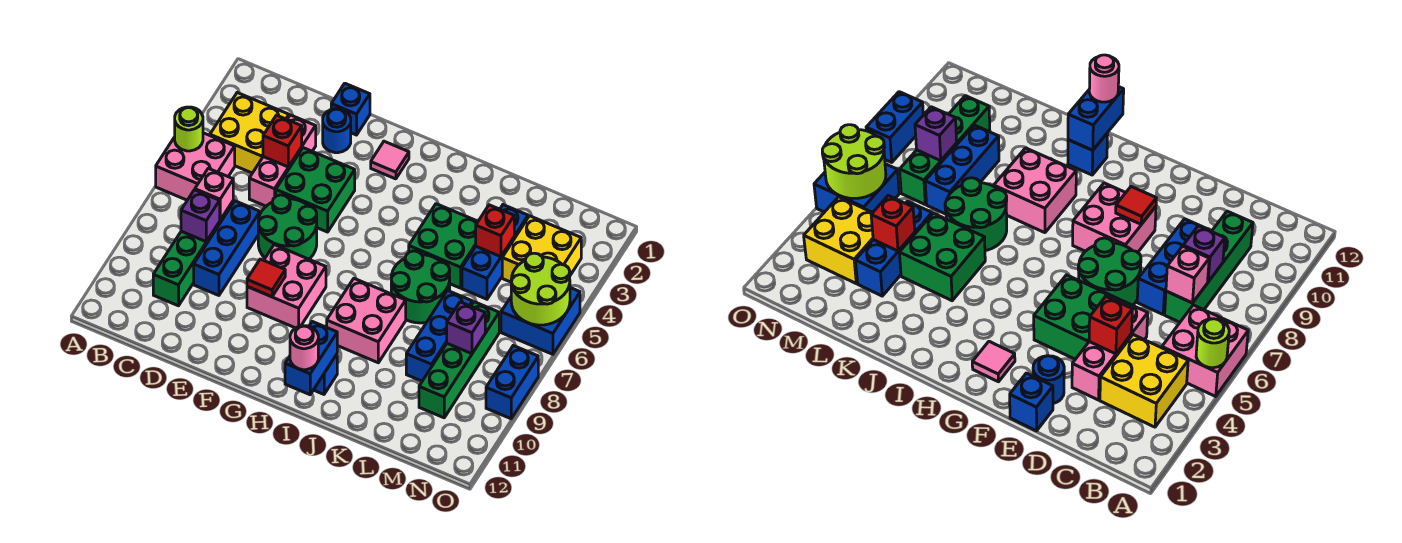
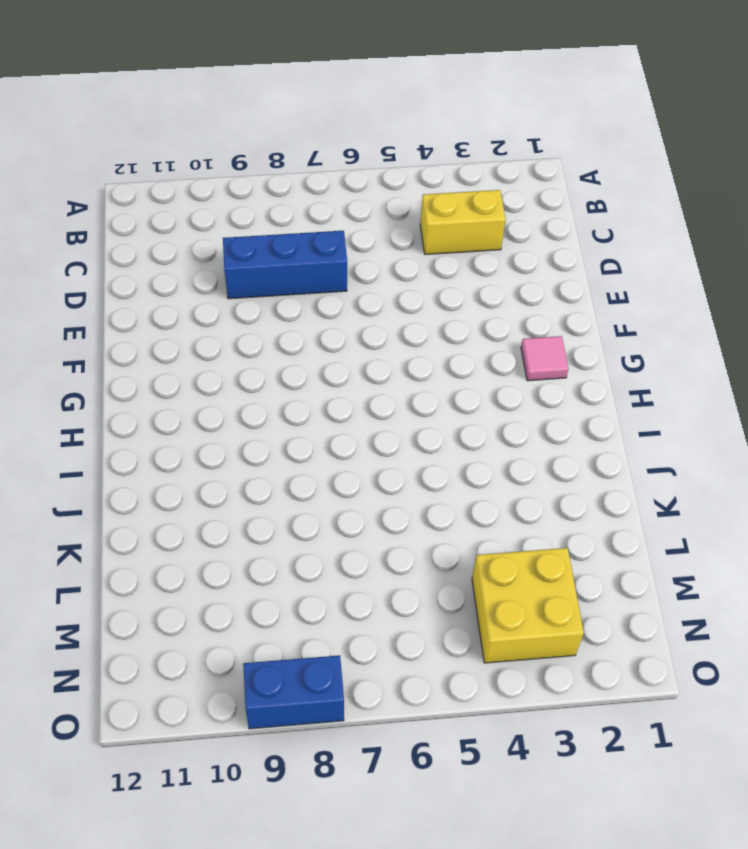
yellow brick C3:C4 level 1 -> yellow brick B3:C4 level 1
none -> pink brick A5:B6 level 1
none -> green brick C7:C10 level 1
none -> pink brick D3:D5 level 1
none -> blue brick E1 level 1

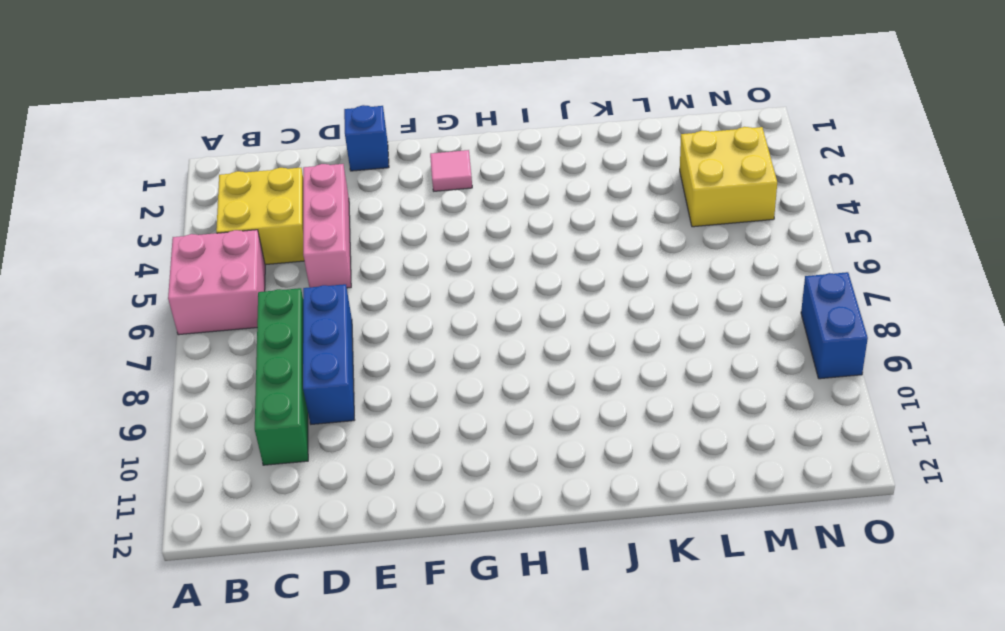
none -> blue round brick E2 level 1
none -> green brick E4:F5 level 1
none -> green round brick E6:F7 level 1
none -> pink brick F8:G9 level 1

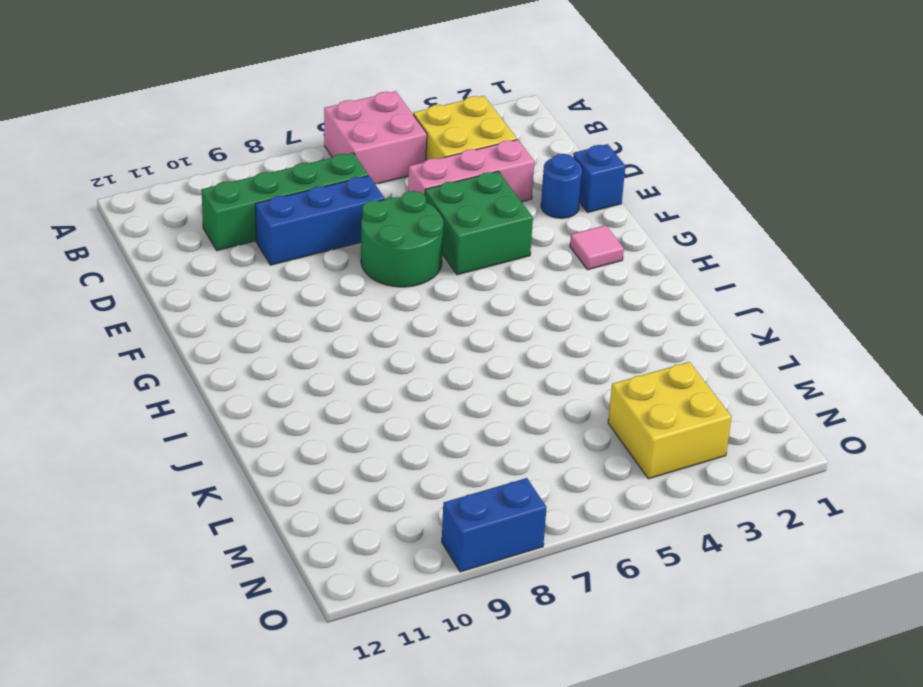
none -> pink brick F8:G9 level 1
none -> pink brick I8:J9 level 1
none -> blue brick I11 level 1
none -> green brick J4:K5 level 1

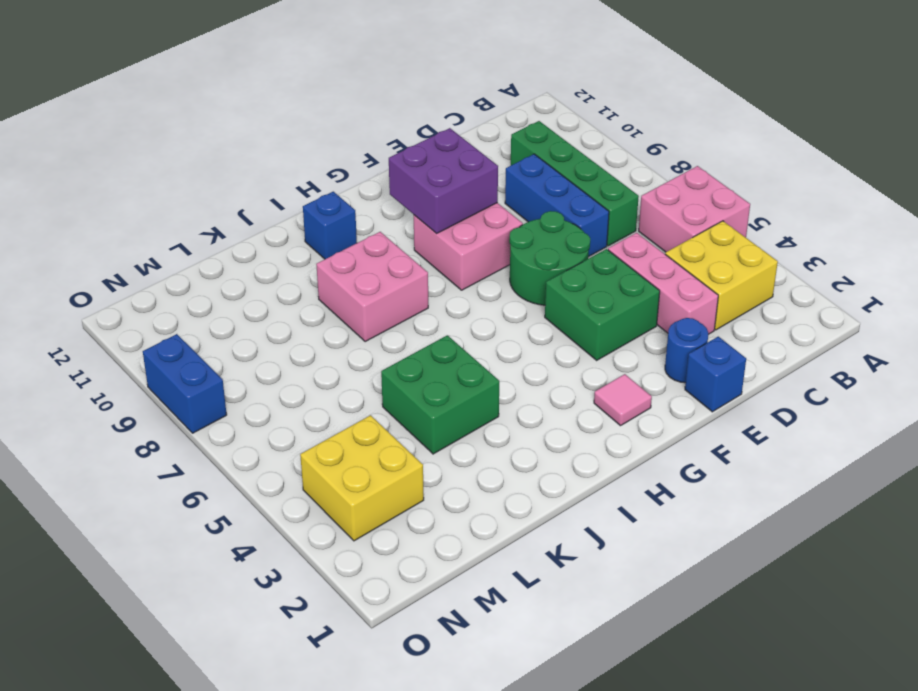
purple brick F9:G10 level 2 -> red tile F9 level 2
none -> green round brick J6:K7 level 1
none -> blue brick L3:L5 level 1
none -> blue brick L7:L9 level 1
none -> green brick M7:M10 level 1

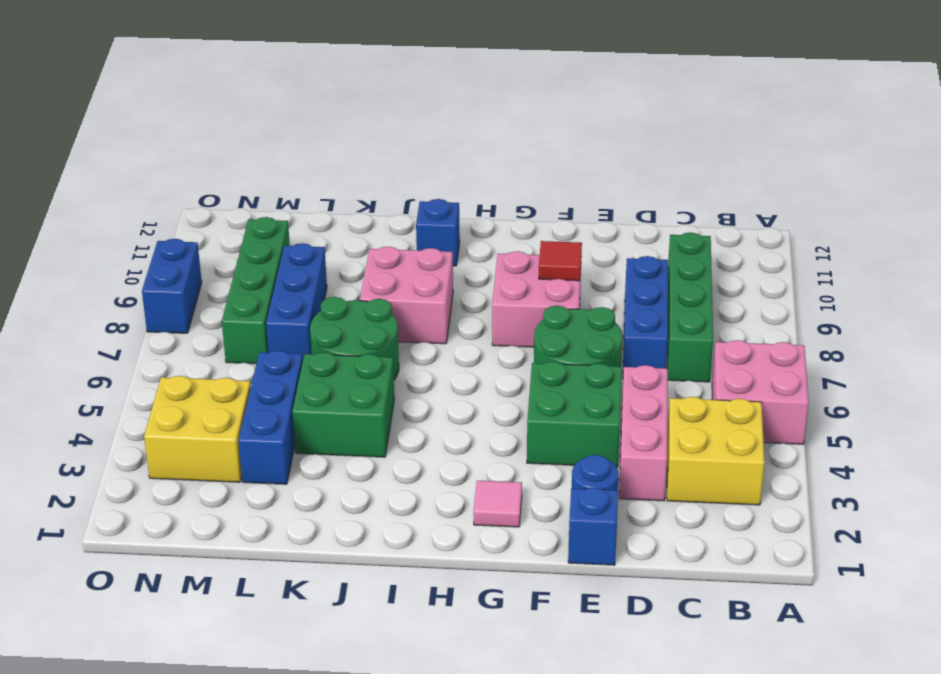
none -> blue brick N5:O6 level 1
none -> lime round brick A5 level 2
none -> pink brick C7 level 2
none -> purple brick C8 level 2

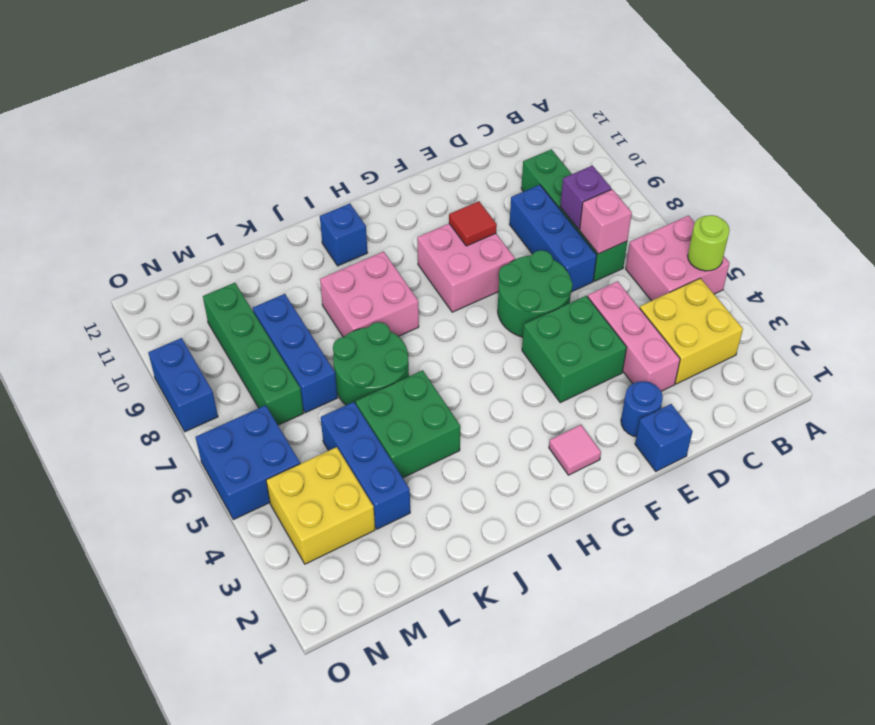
none -> red brick D4 level 2
none -> blue brick I11:I12 level 2
none -> red brick L4 level 2
none -> purple brick M8 level 2

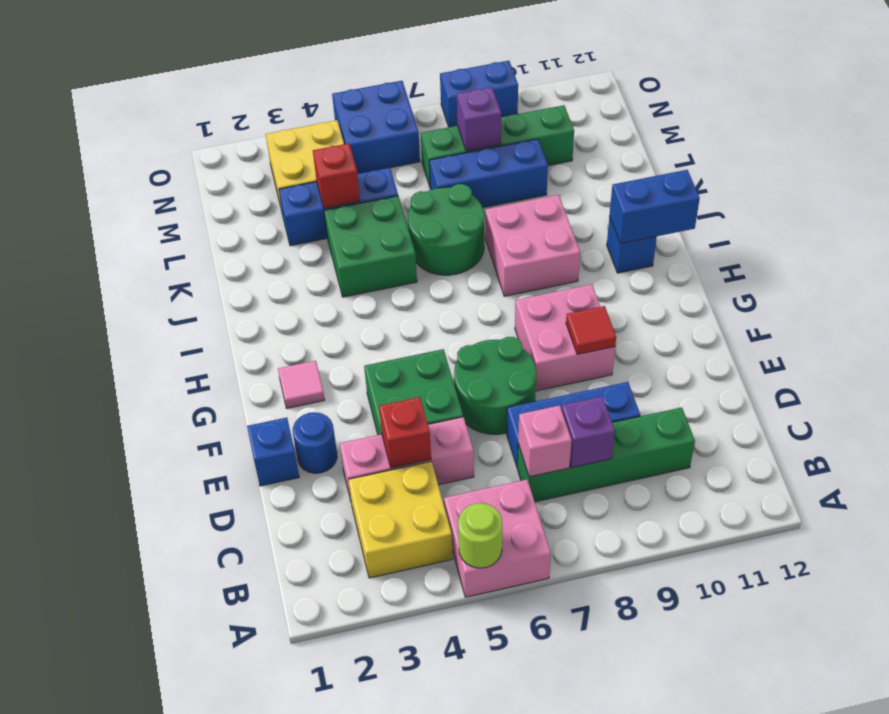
none -> lime round brick N5:O6 level 2
none -> pink round brick I12 level 3

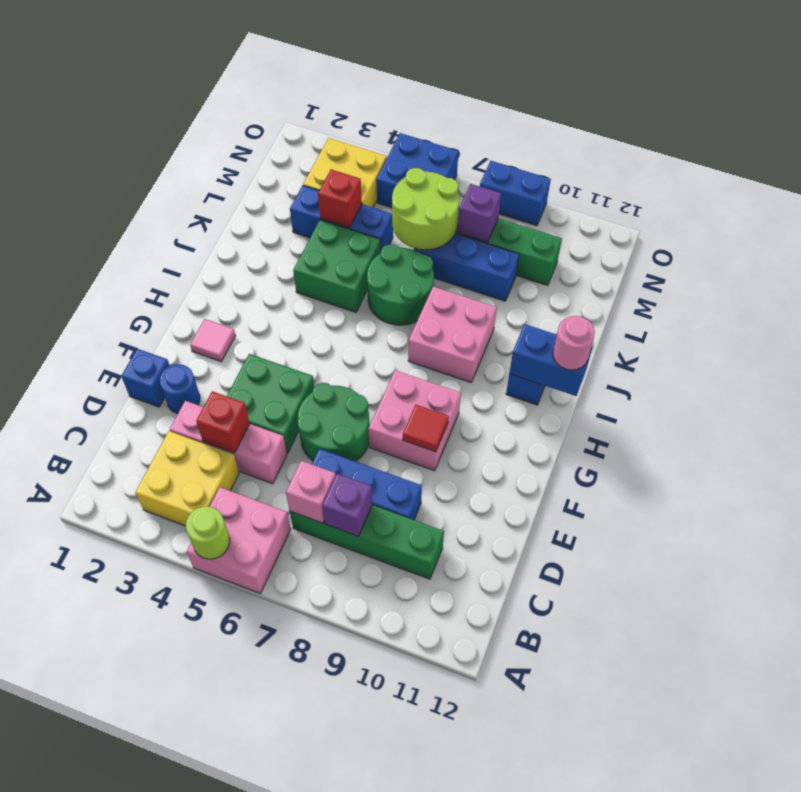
lime round brick L6:M7 level 2 -> lime round brick N5:O6 level 2

